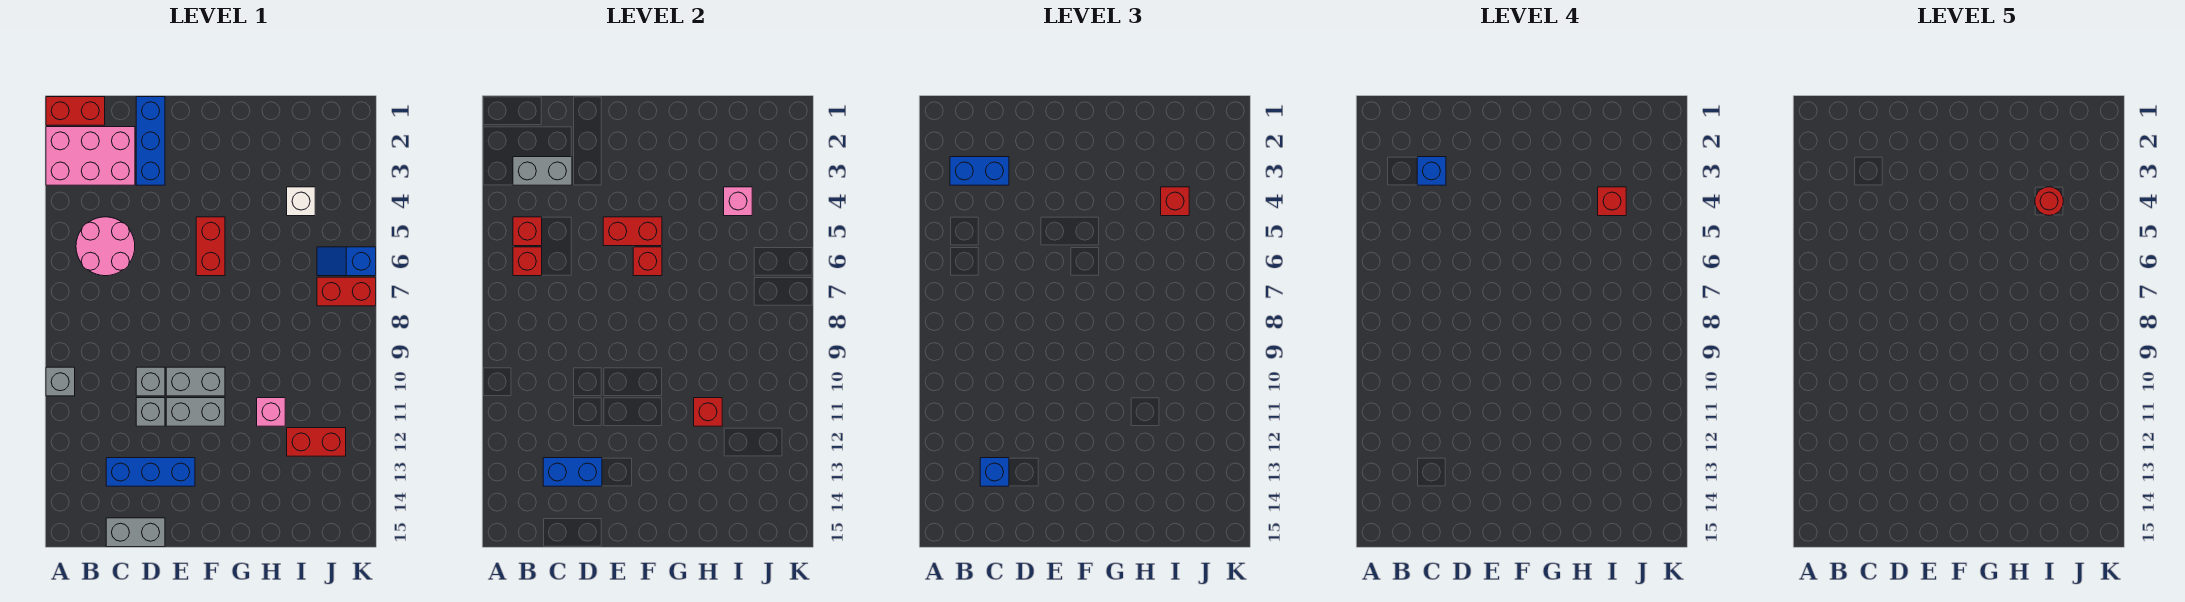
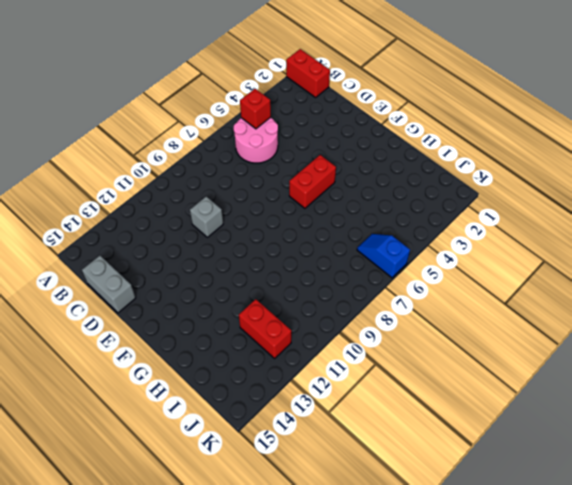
none -> pink brick A2:C3 level 1
none -> grey brick A10 level 1
none -> blue brick C13:E13 level 1
none -> blue brick D1:D3 level 1

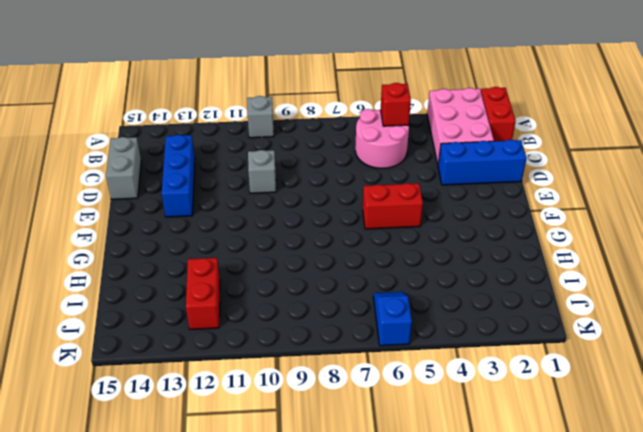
none -> grey brick D11 level 1
none -> grey brick E10:F10 level 1
none -> grey brick E11:F11 level 1
none -> pink brick H11 level 1

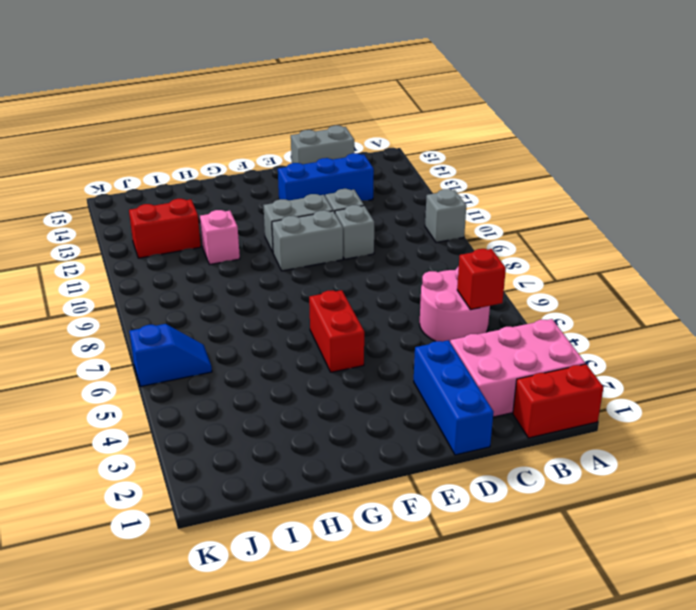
none -> white brick I4 level 1
none -> red brick J7:K7 level 1
none -> grey brick B3:C3 level 2
none -> red brick B6 level 2

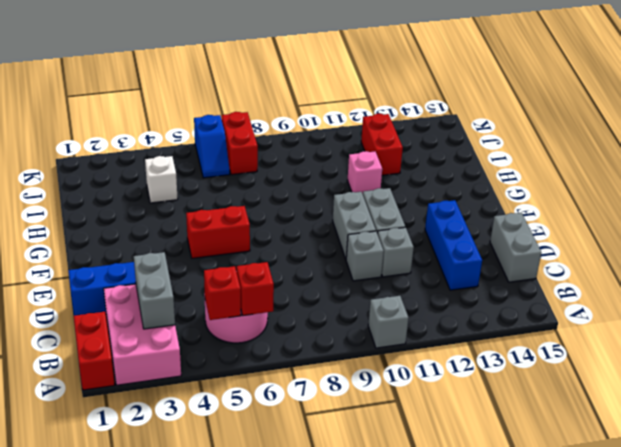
none -> blue brick C13:D13 level 2
none -> red brick E5:F5 level 2
none -> red brick F6 level 2
none -> red brick H11 level 2

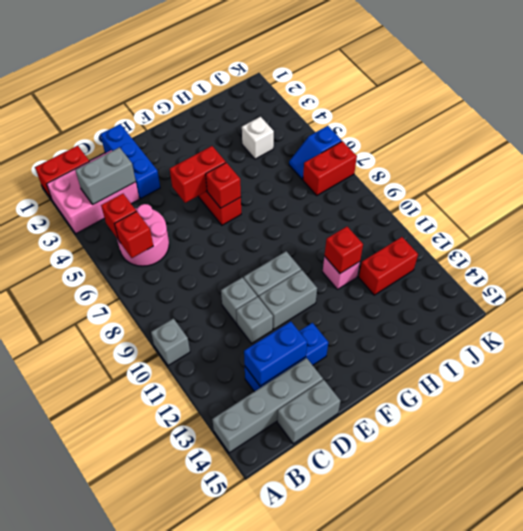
grey brick A14:D14 level 1 -> none
none -> pink brick I4 level 2
none -> blue brick B3:C3 level 3
none -> blue brick C13 level 3
none -> red brick I4 level 3

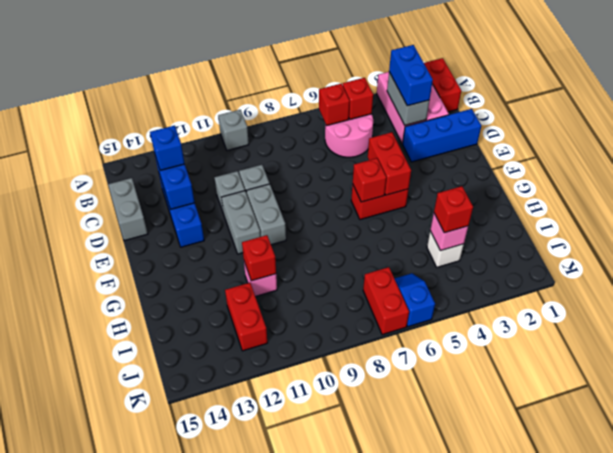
none -> blue brick C3 level 4
none -> red brick I4 level 4
none -> red round brick I4 level 5

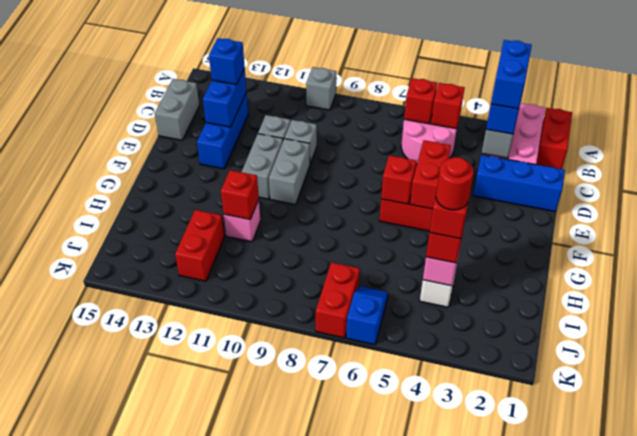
blue brick B3:C3 level 4 -> blue brick C3 level 4

